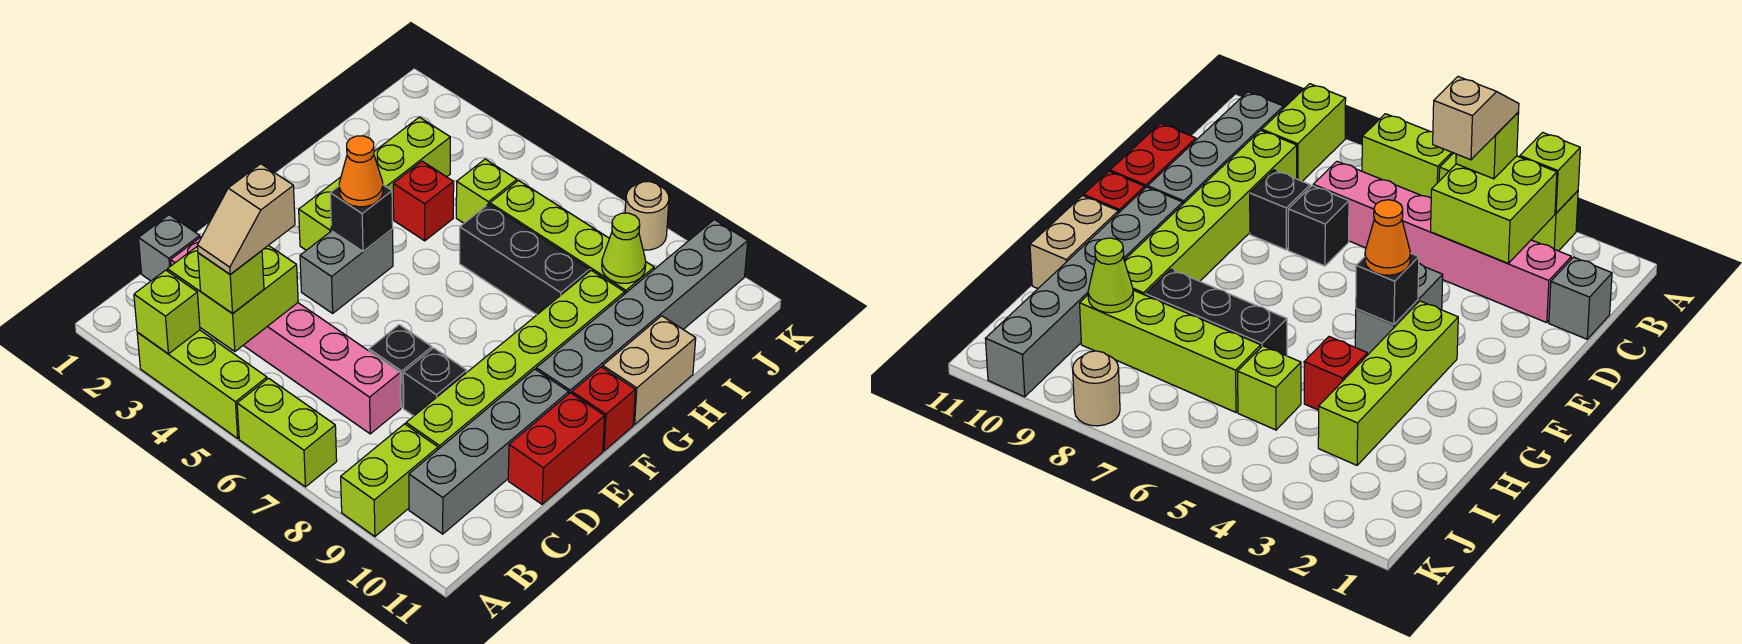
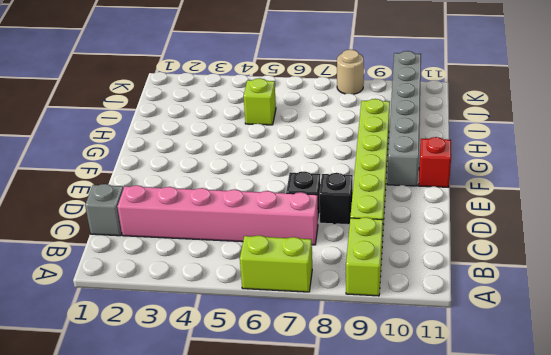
none -> lime brick A3:A5 level 1
none -> grey brick B10:E10 level 1
none -> red brick D11:E11 level 1

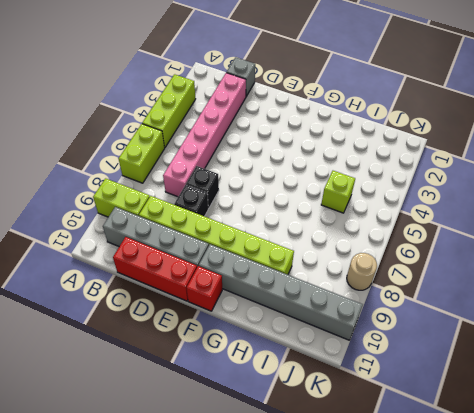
red brick C11:E11 level 1 -> red brick D11:E11 level 1
none -> grey brick E4:F4 level 1
none -> lime brick F3:I3 level 1
none -> tan brick G11:H11 level 1

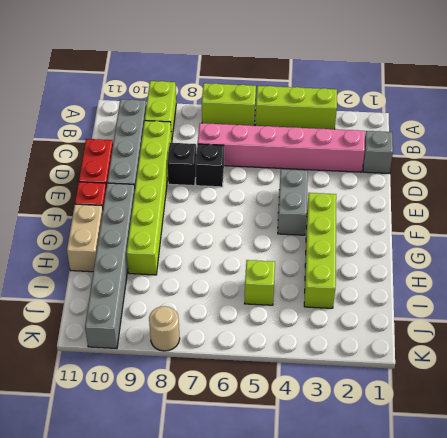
none -> red brick H4 level 1
none -> black brick H6:H8 level 1
none -> lime brick I6:I9 level 1

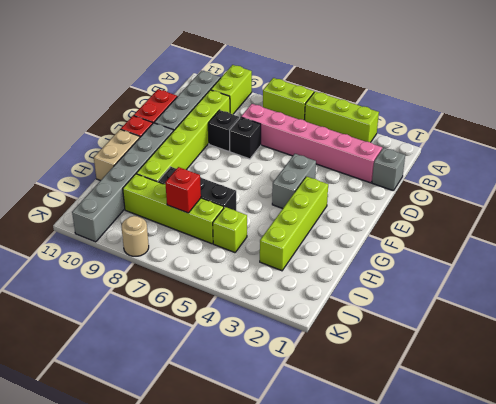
red brick I7 level 2 -> red brick H4 level 1
none -> lime brick A3 level 2
none -> lime brick B3:C4 level 2
none -> black brick F4 level 2

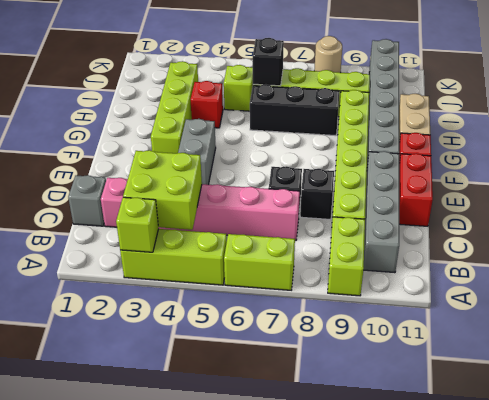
black brick I6 level 2 -> black brick F4 level 2
none -> lime cone I9 level 2
none -> lime brick B4 level 3
none -> orange cone F4 level 3

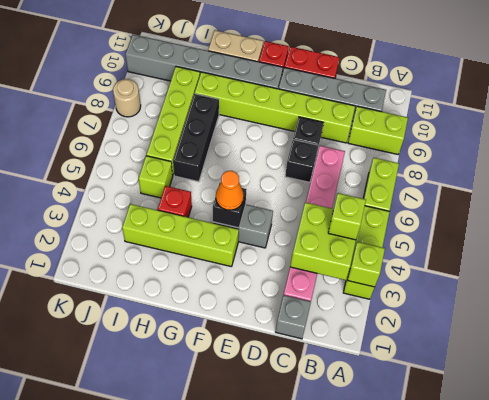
none -> lime cone I9 level 2
none -> tan slope B4:C4 level 4 top C

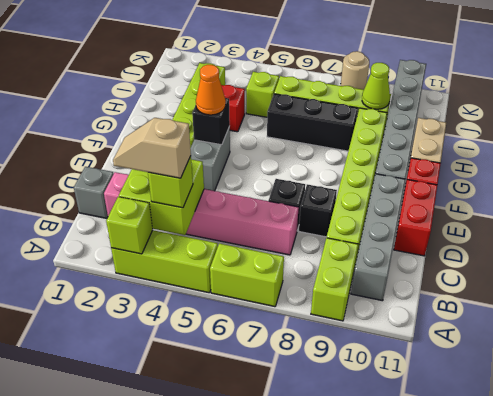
tan slope B3:B4 level 4 top 4 -> tan slope B4:C4 level 4 top C

